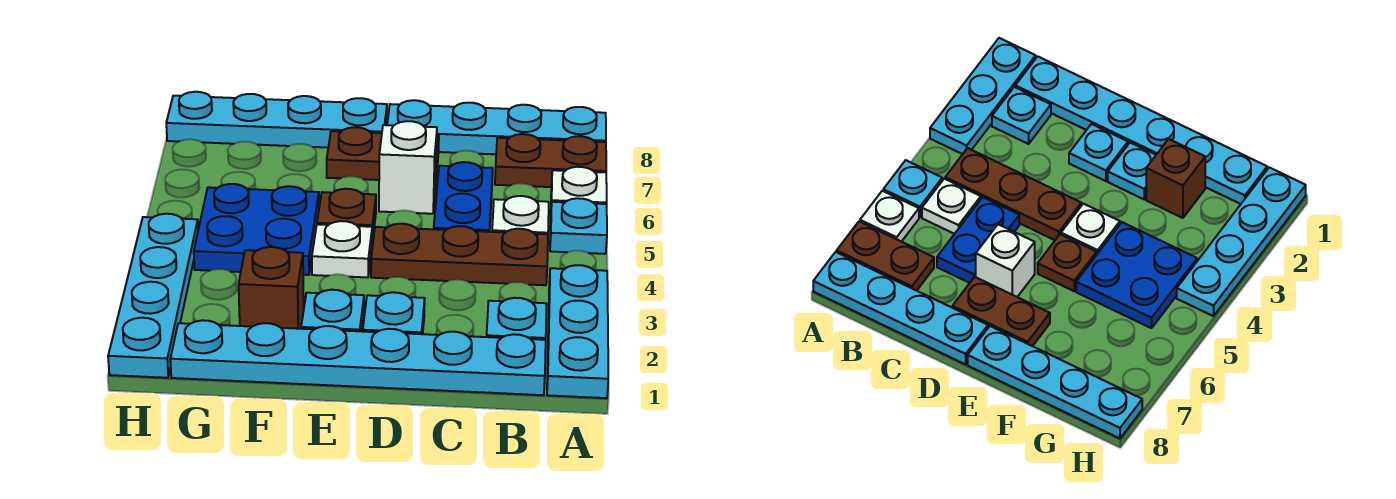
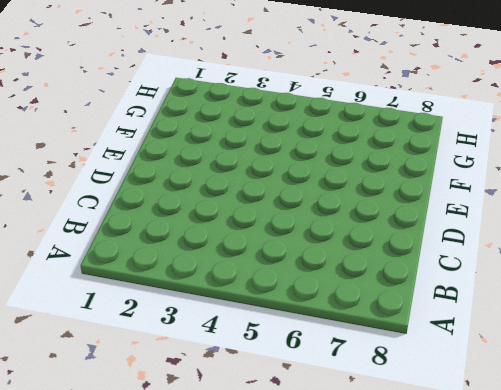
none -> cyan plate A1:A3 level 1
none -> cyan plate A5 level 1
none -> white plate A6 level 1

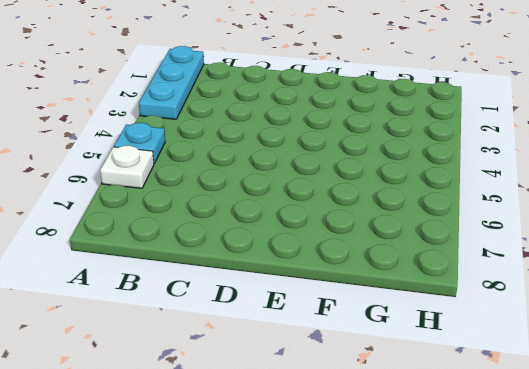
none -> brown plate A7:B7 level 1
none -> cyan plate A8:D8 level 1
none -> cyan plate B1:G1 level 1

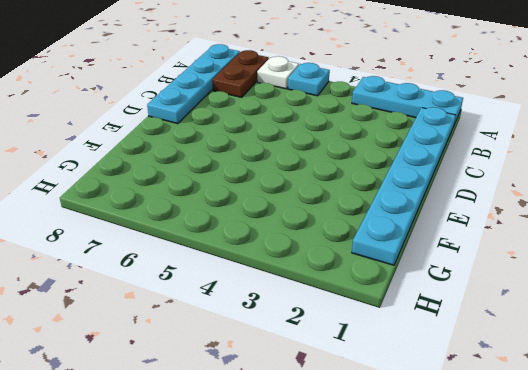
none -> cyan plate B2 level 1
none -> brown plate B4:D4 level 1
none -> white plate B5 level 1

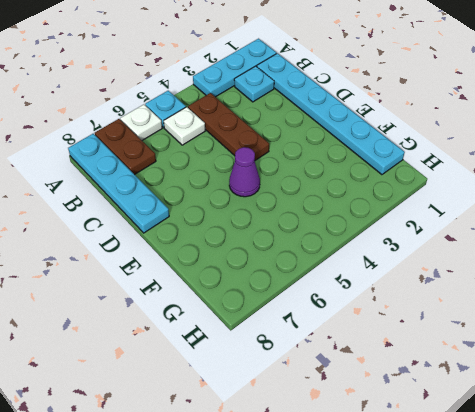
purple cone E5 level 1 -> brown plate E5 level 1
none -> blue plate C5:C6 level 1
none -> cyan plate D2 level 1
none -> white brick D6 level 1

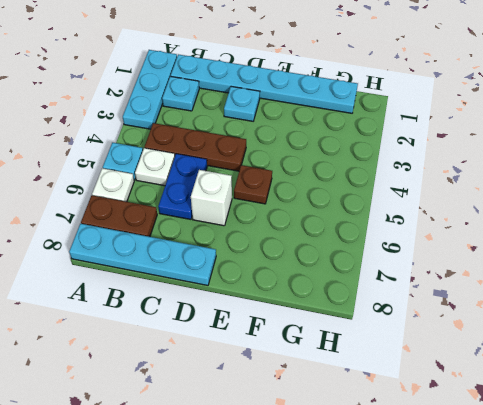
none -> brown plate D7:E7 level 1
none -> cyan plate E2 level 1
none -> white plate E4 level 1

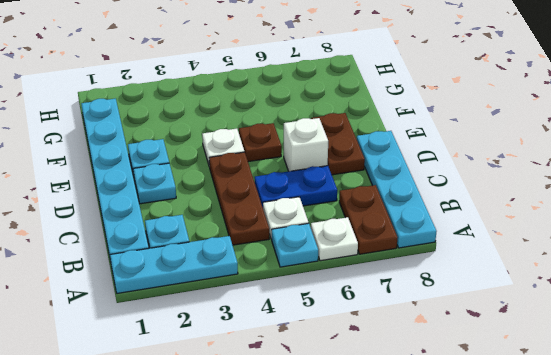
none -> cyan plate E8:H8 level 1
none -> brown brick F2 level 1
none -> blue plate F4:G5 level 1

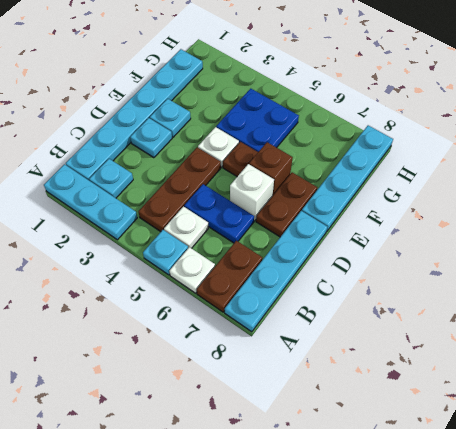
brown brick E6 level 1 -> brown brick F2 level 1
none -> cyan plate H1:H4 level 1

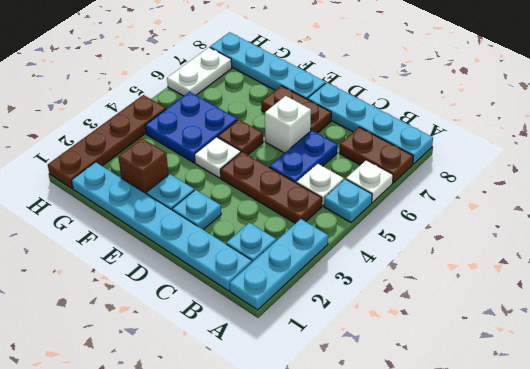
brown plate H1:H4 level 1 -> cyan plate H1:H4 level 1
white plate H6:H7 level 1 -> none

